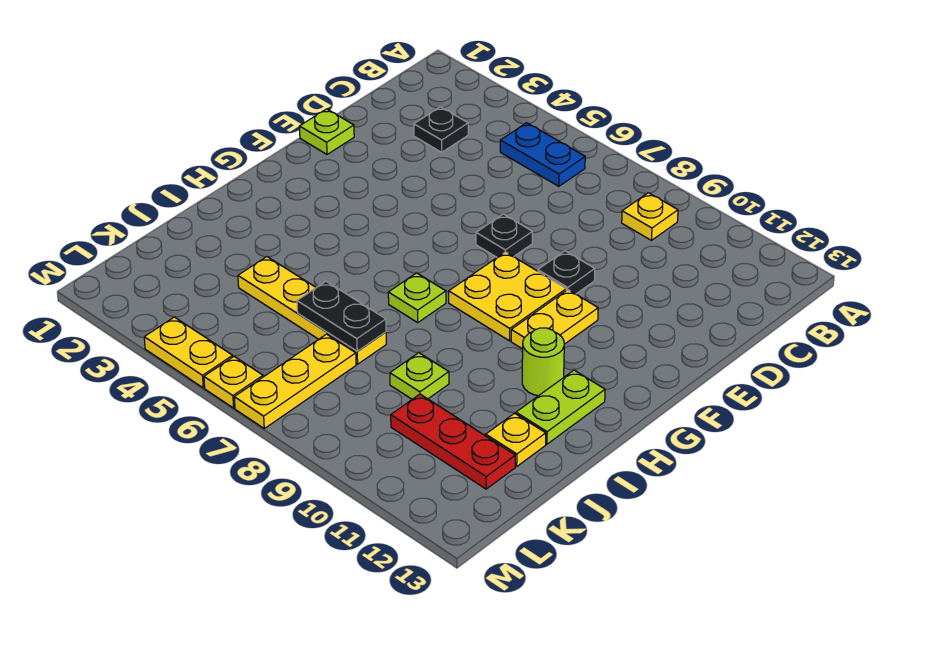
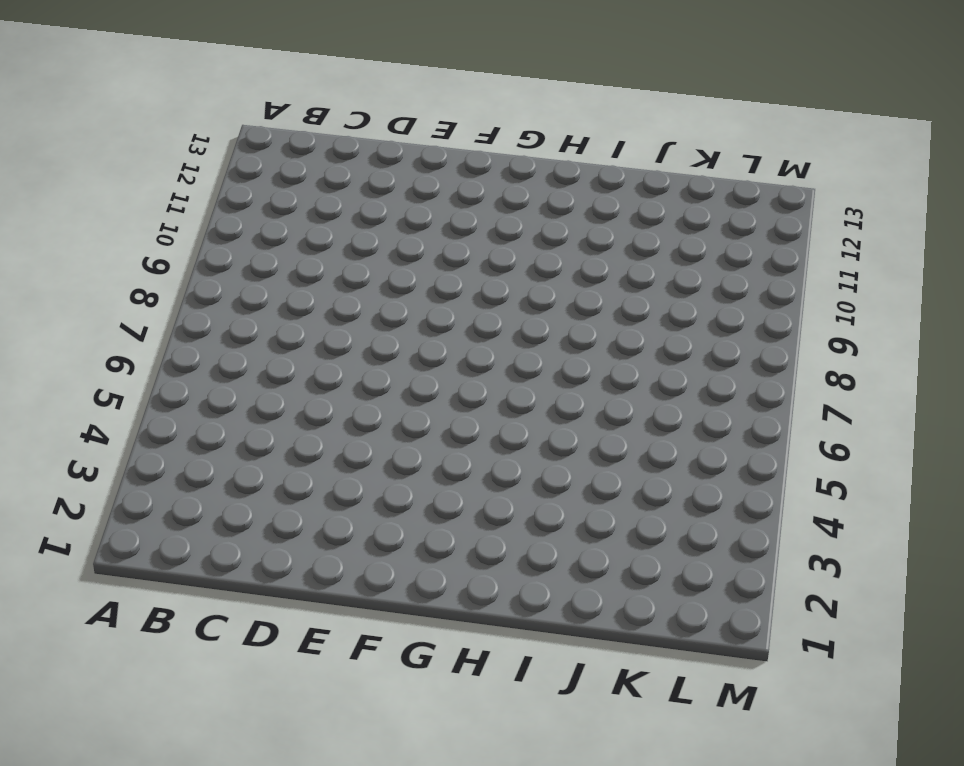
none -> blue plate B5:B6 level 1
none -> yellow plate B9 level 1
none -> black plate C3 level 1

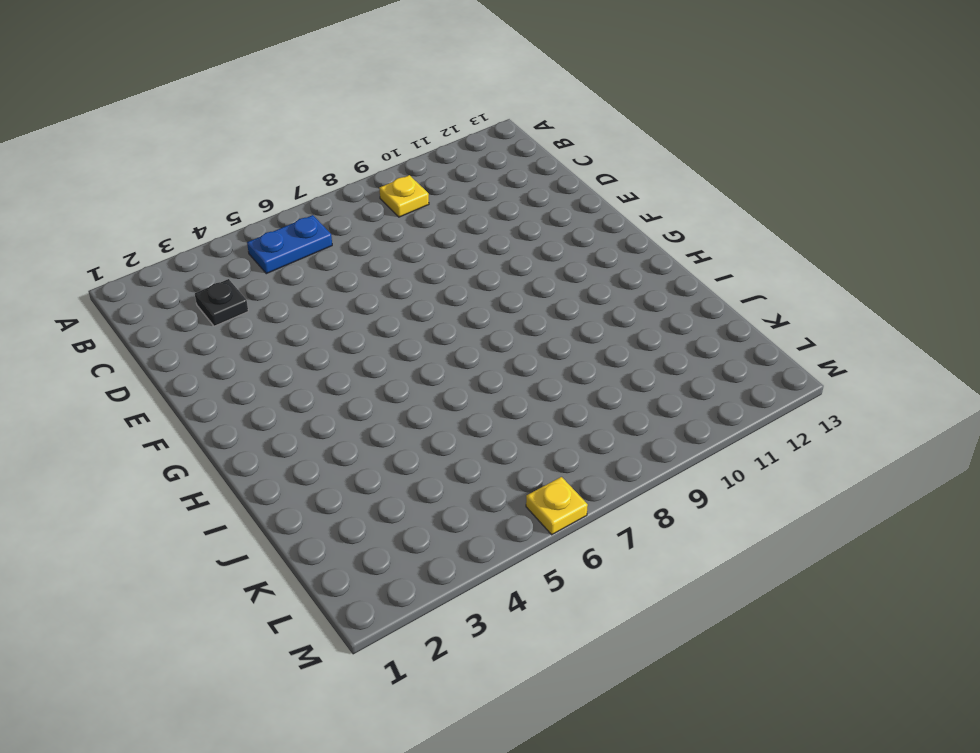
none -> lime plate E1 level 1
none -> black plate E7 level 1
none -> black plate E9 level 1

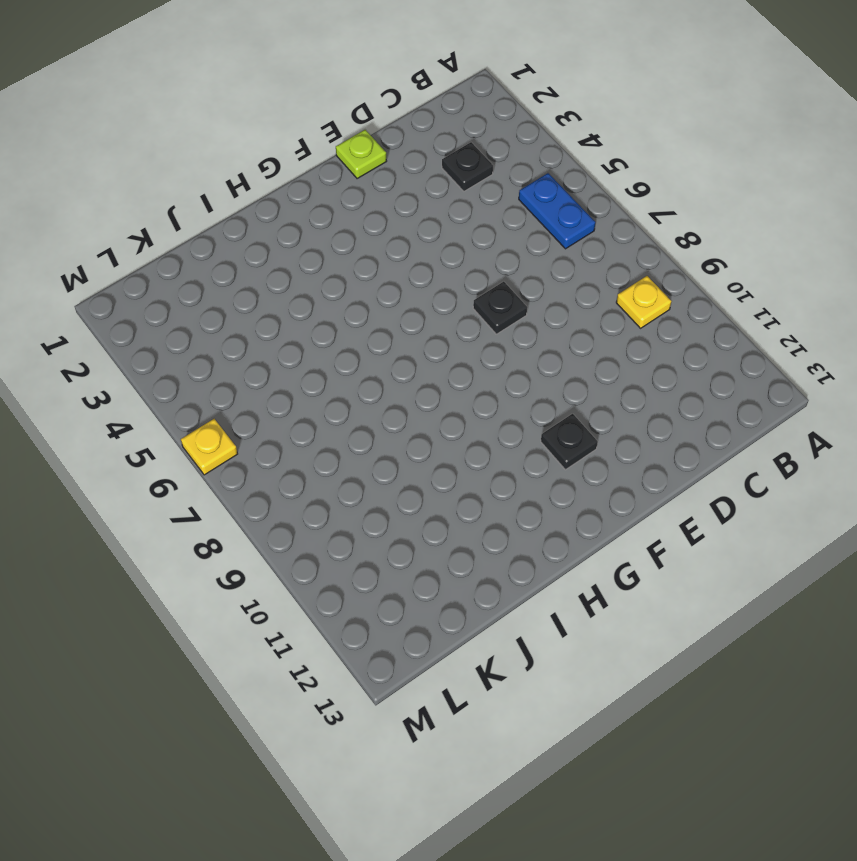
black plate F11 level 1 -> black plate E9 level 1
none -> yellow plate F8:G9 level 1
none -> yellow plate F10:G10 level 1
none -> lime plate H7 level 1

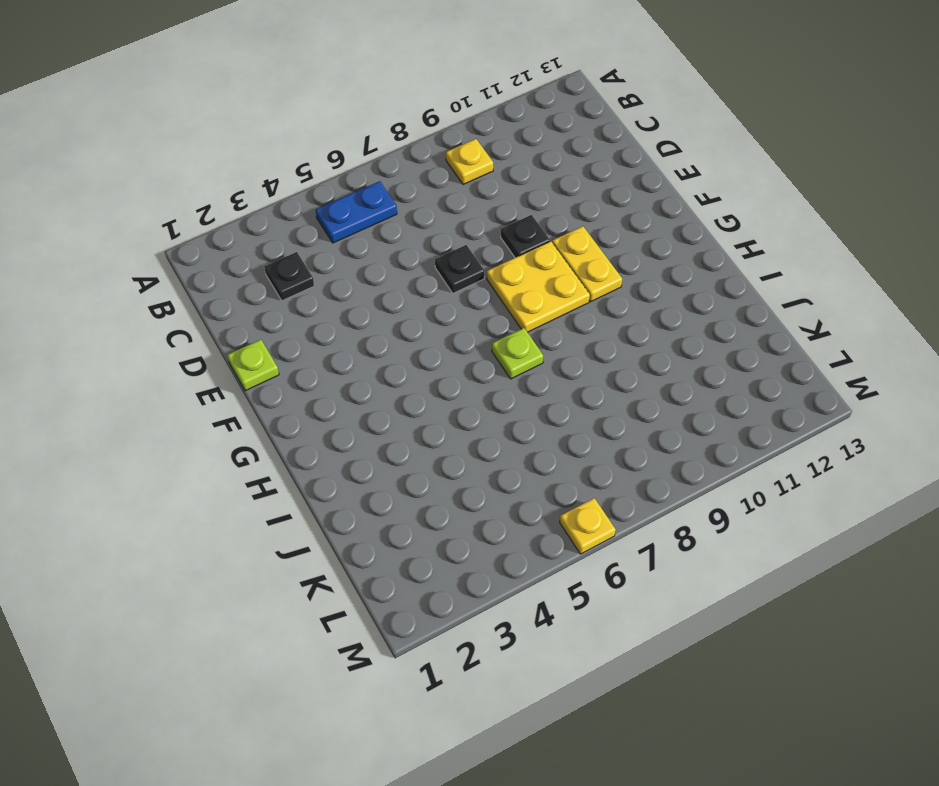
none -> lime round brick H11 level 1
none -> lime plate H12:I12 level 1
none -> yellow plate J4:J7 level 1

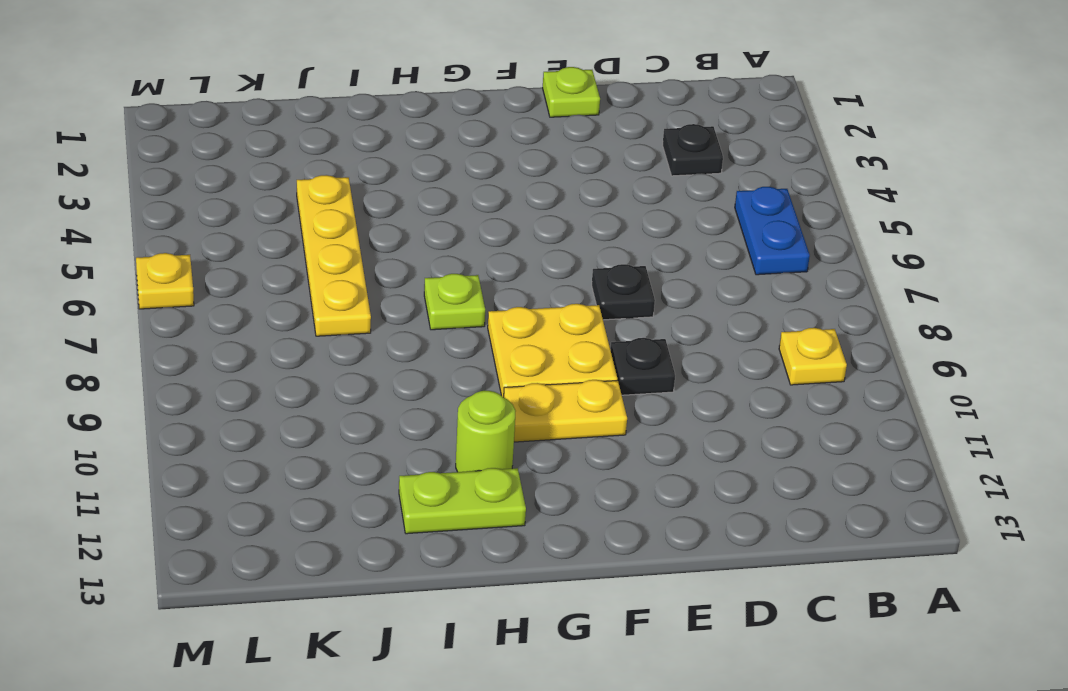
none -> lime plate J9 level 1
none -> yellow plate J12 level 1
none -> yellow plate K7:M7 level 1

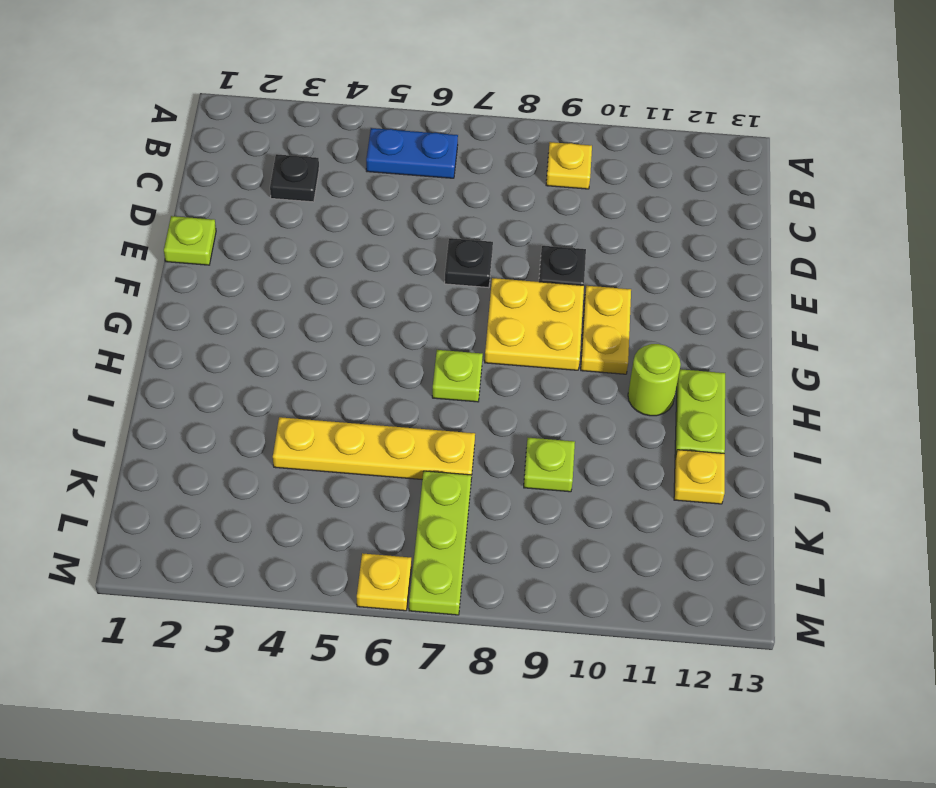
lime plate K7:M7 level 1 -> yellow plate K7:M7 level 1
none -> red plate K10:K12 level 1
none -> yellow plate M4:M5 level 1
none -> black plate J6:J7 level 2

